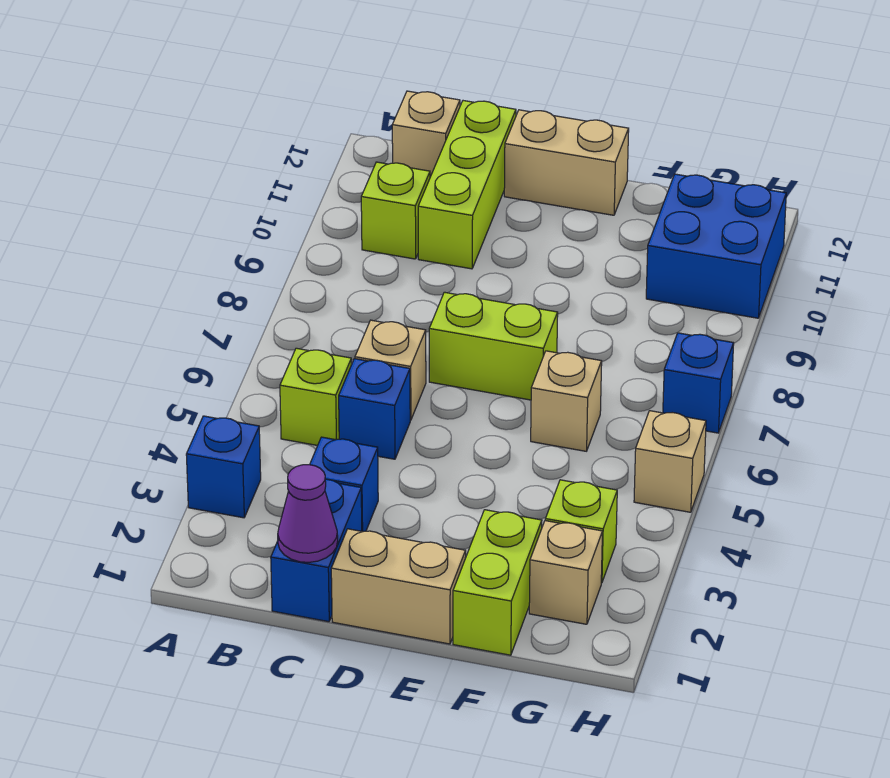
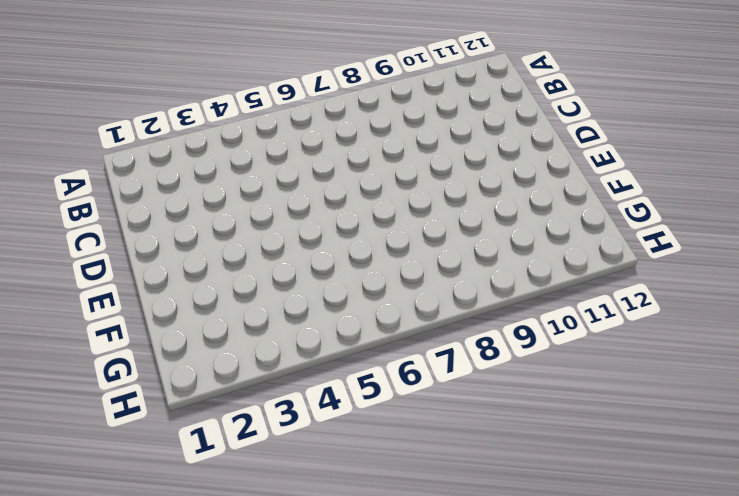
none -> blue brick A3 level 1
none -> lime brick B5 level 1
none -> lime brick B10 level 1

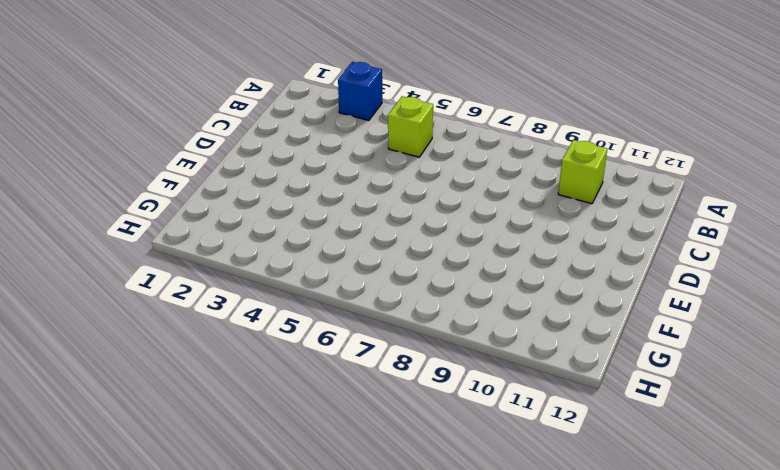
none -> tan brick B12 level 1
none -> blue brick C1:C2 level 1
none -> blue brick C3 level 1

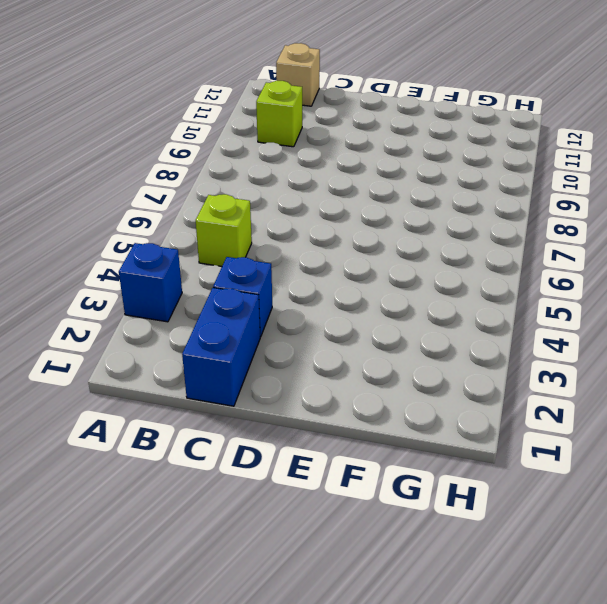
none -> blue brick C5 level 1
none -> tan brick C6 level 1
none -> lime brick C10:C12 level 1

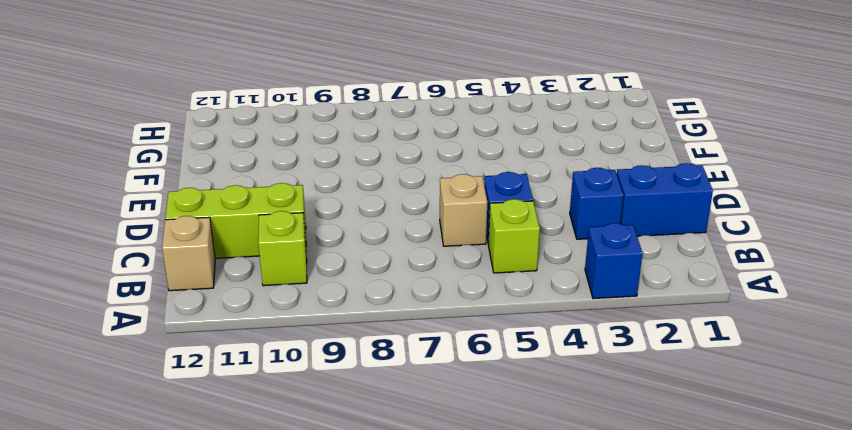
none -> tan brick D1:E1 level 1
none -> lime brick D7:E7 level 1
none -> tan brick D12:E12 level 1

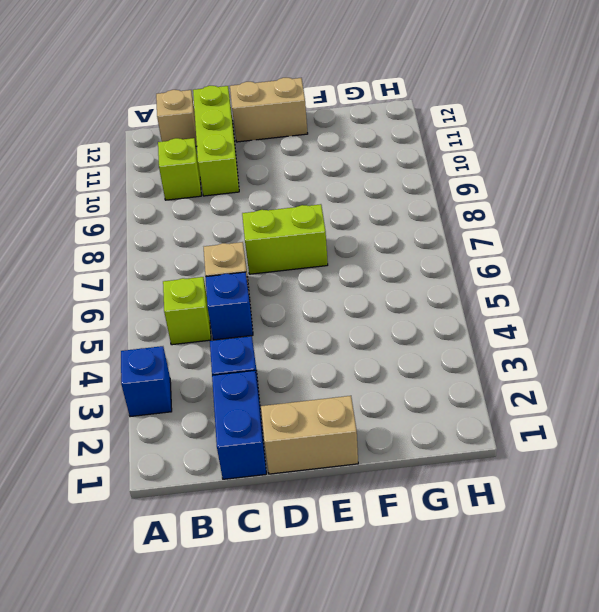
none -> lime brick F1:F2 level 1
none -> tan brick F6 level 1
none -> tan brick G2 level 1

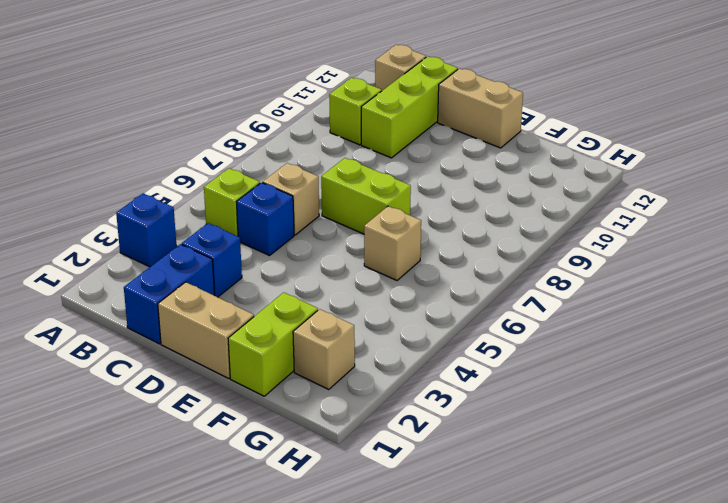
none -> lime brick G3 level 1
none -> blue brick G10:H11 level 1
none -> tan brick H5 level 1

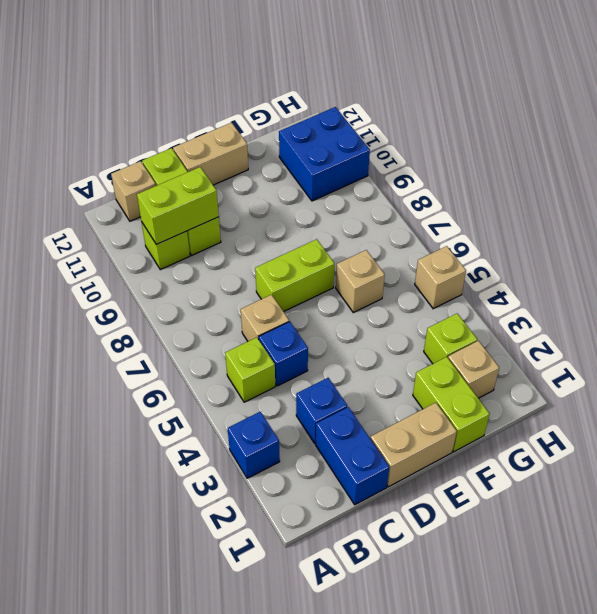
lime brick B10:C10 level 2 -> none
none -> blue brick H7 level 1
none -> purple cone C1 level 2

